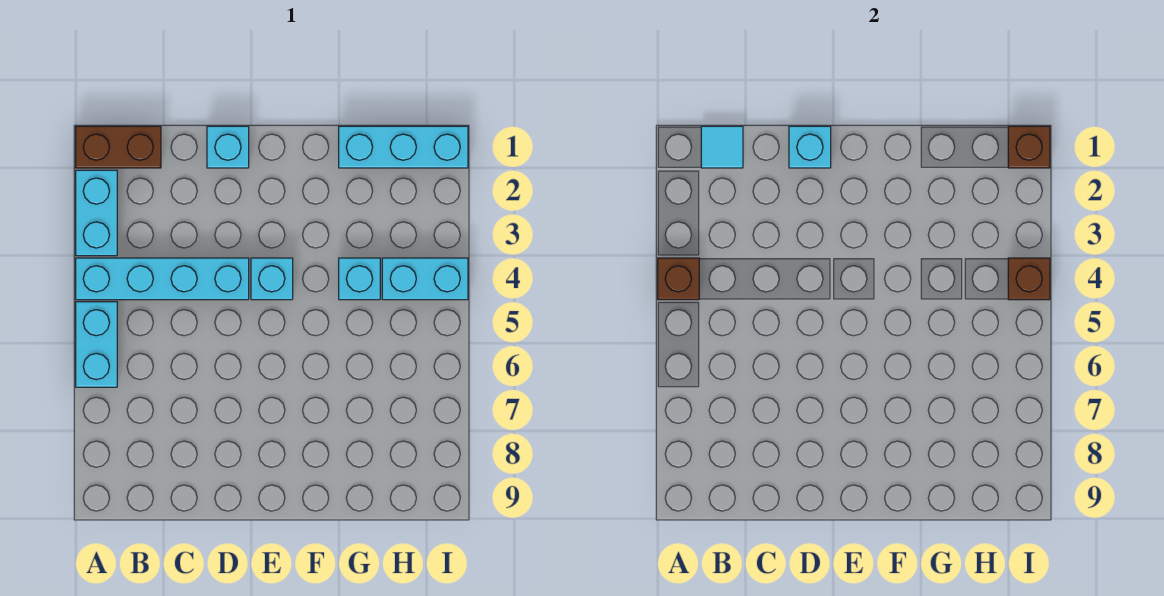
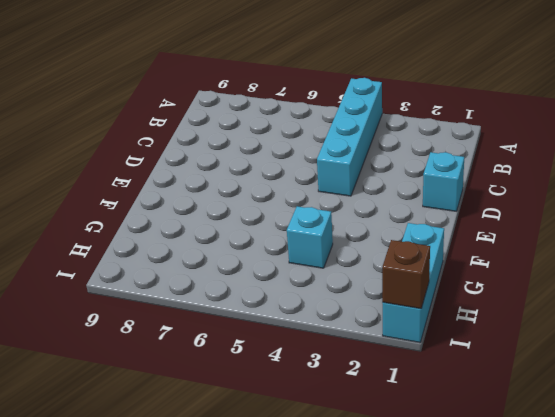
none -> brown brick A1:B1 level 1
none -> cyan brick A2:A3 level 1
none -> cyan brick A5:A6 level 1

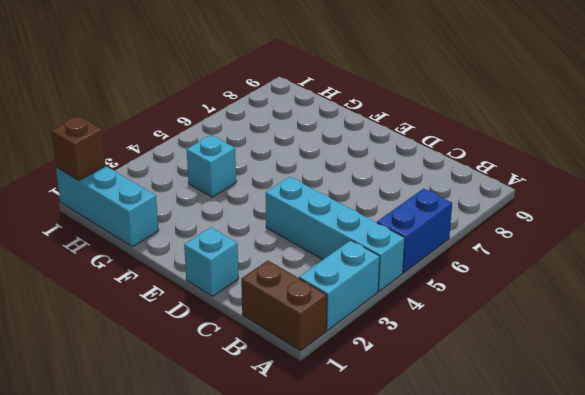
blue brick A5:A6 level 1 -> cyan brick A5:A6 level 1
none -> cyan brick E4 level 1
none -> cyan brick H4:I4 level 1
none -> brown brick A4 level 2

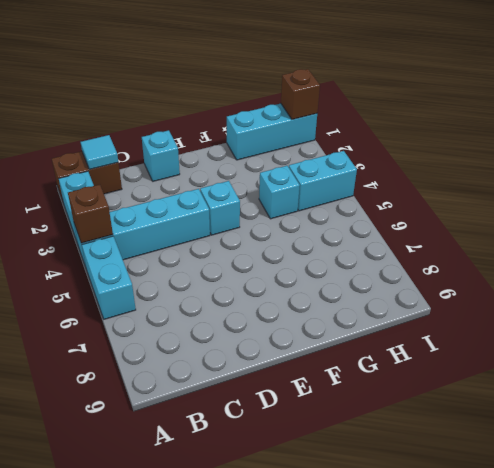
none -> cyan brick D1 level 2
none -> brown brick I4 level 2

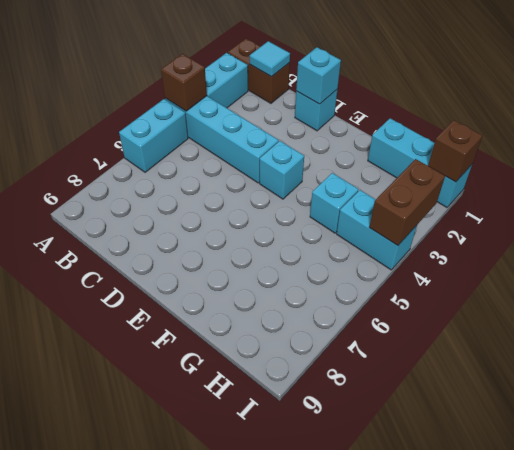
brown brick I3:I4 level 2 -> brown brick I4 level 2

